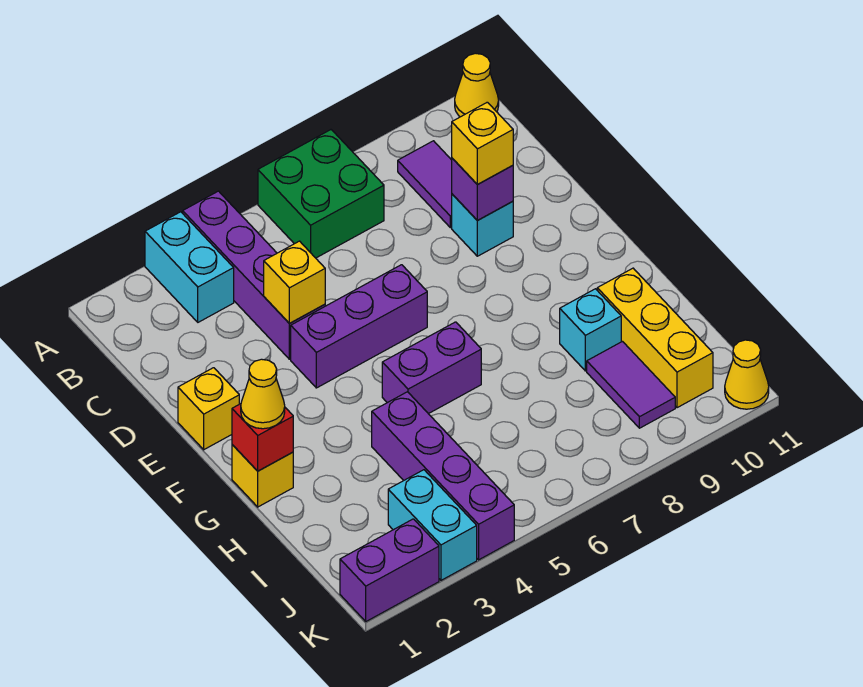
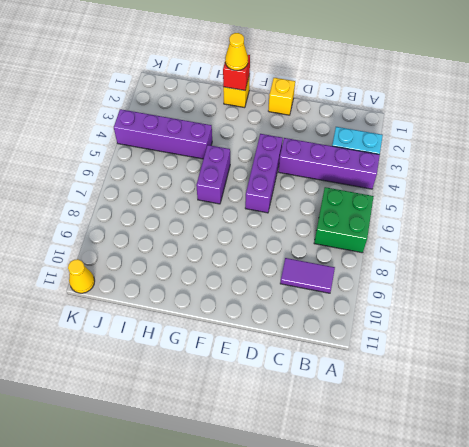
none -> yellow cone A11 level 1
none -> cyan brick D9 level 1
none -> cyan brick H9 level 1

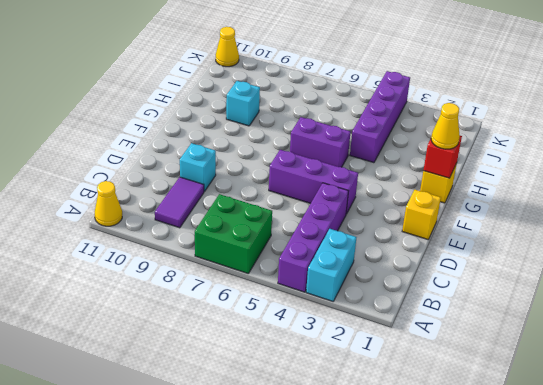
none -> yellow brick H10:J10 level 1
none -> purple tile I9:J9 level 1
none -> cyan brick J3:K3 level 1

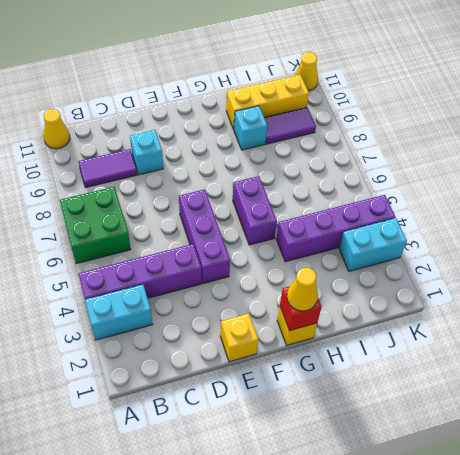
none -> purple brick K1:K2 level 1
none -> yellow brick D4 level 2
none -> purple brick D9 level 2

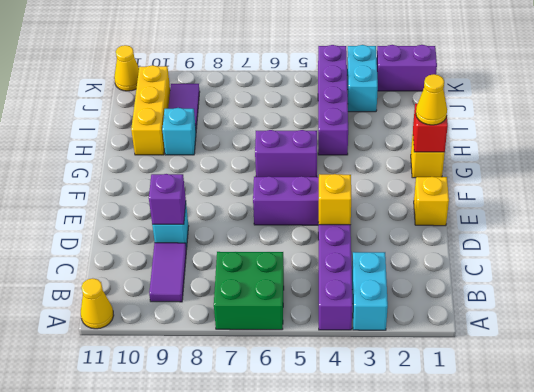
none -> yellow brick D9 level 3

